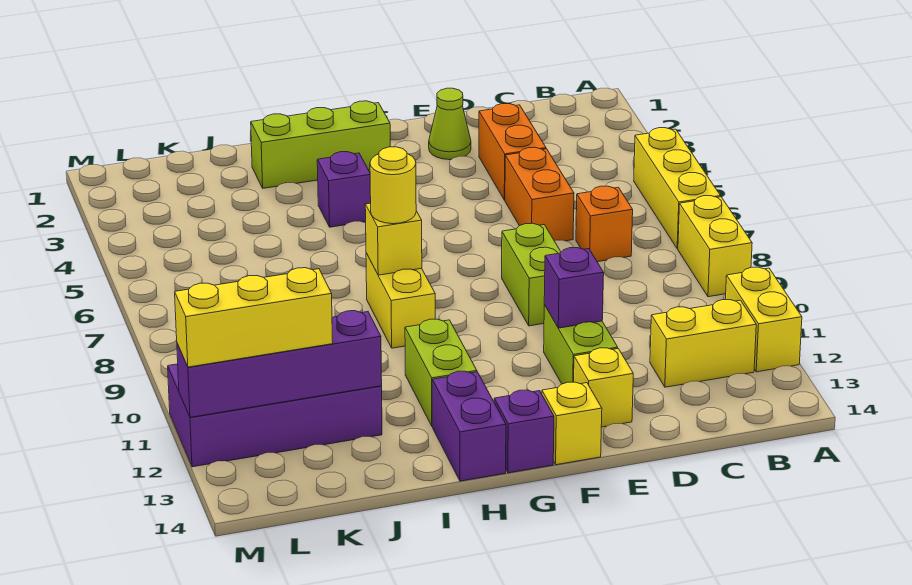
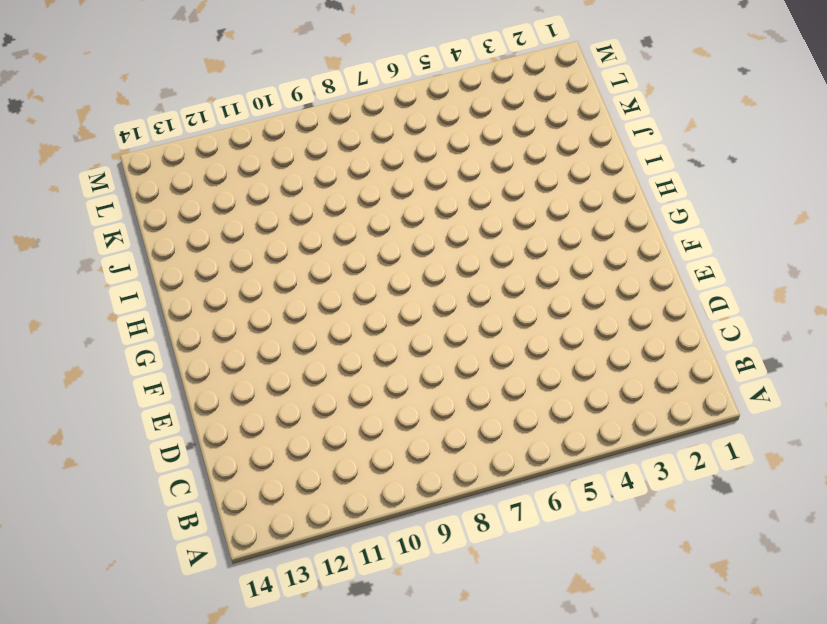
none -> yellow brick A5:A7 level 1
none -> yellow brick A8:A9 level 1
none -> yellow brick A11:A12 level 1

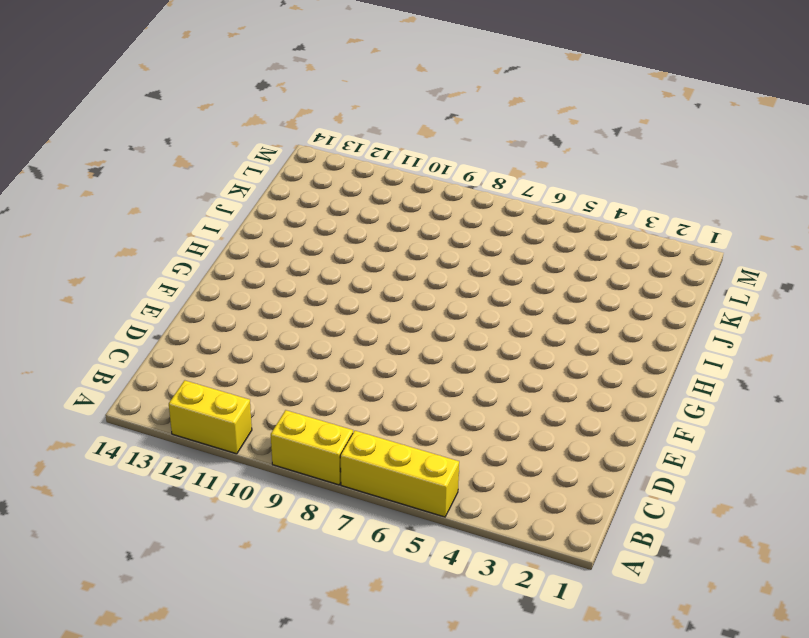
none -> yellow brick B12:C12 level 1
none -> orange brick C7 level 1
none -> orange brick D3:D4 level 1

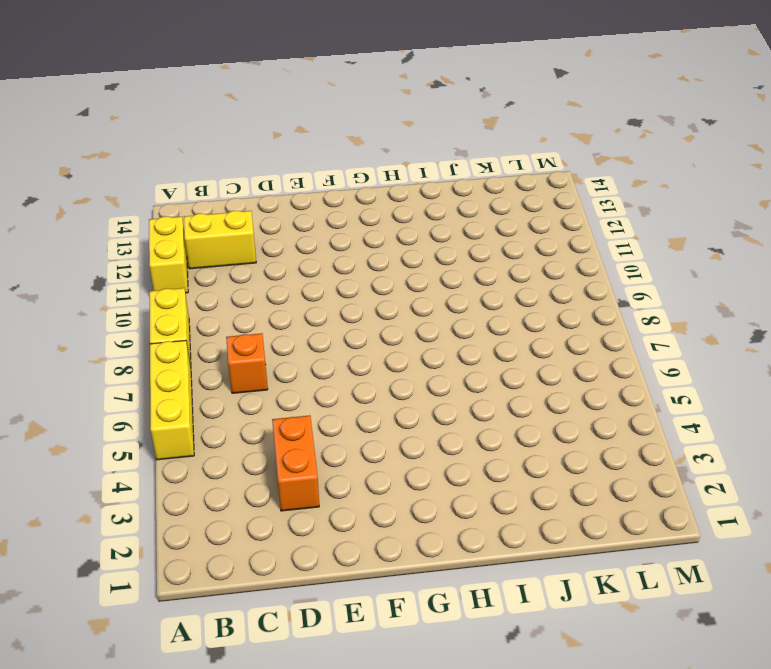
none -> orange brick D5:D6 level 1
none -> lime cone E2 level 1
none -> lime brick E8:E9 level 1

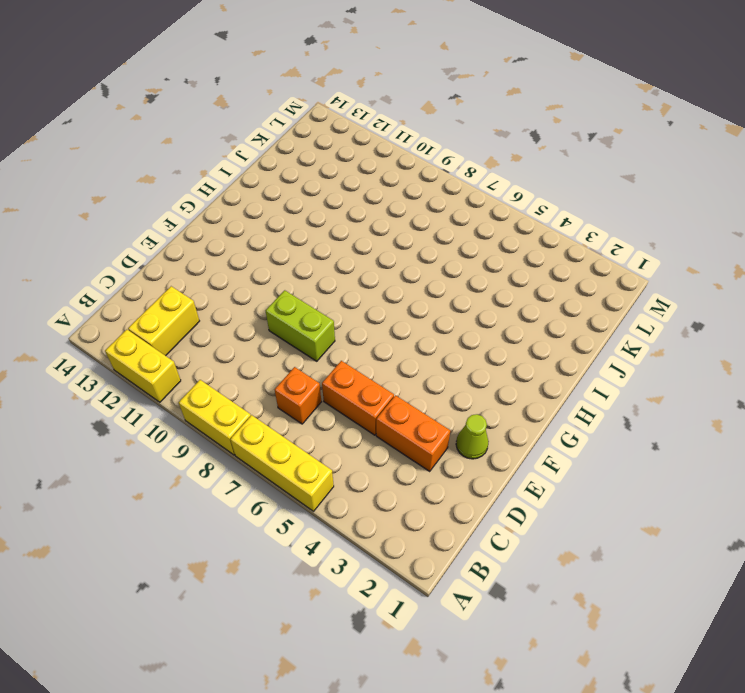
none -> lime brick E11:E12 level 1
none -> yellow brick E13 level 1
none -> yellow brick F14 level 1

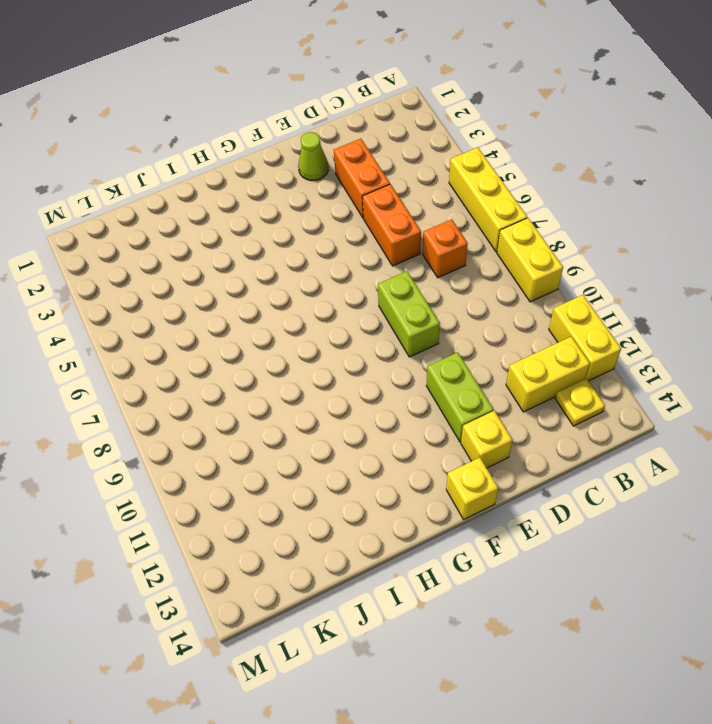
yellow plate B13 level 1 -> none
none -> lime brick G2:I2 level 1
none -> purple brick G14 level 1
none -> purple brick H4 level 1

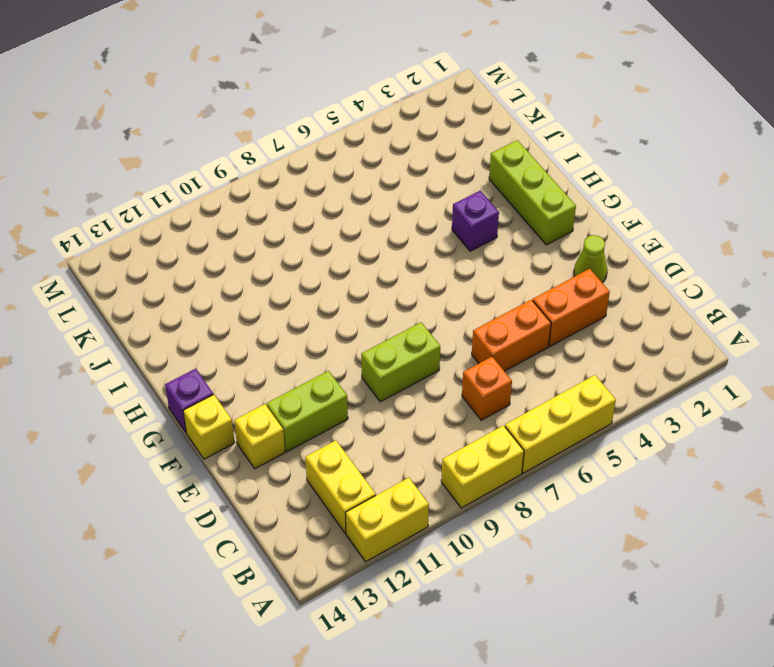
none -> yellow brick H8:H9 level 1
none -> lime brick H11:H12 level 1
none -> purple brick H13:H14 level 1

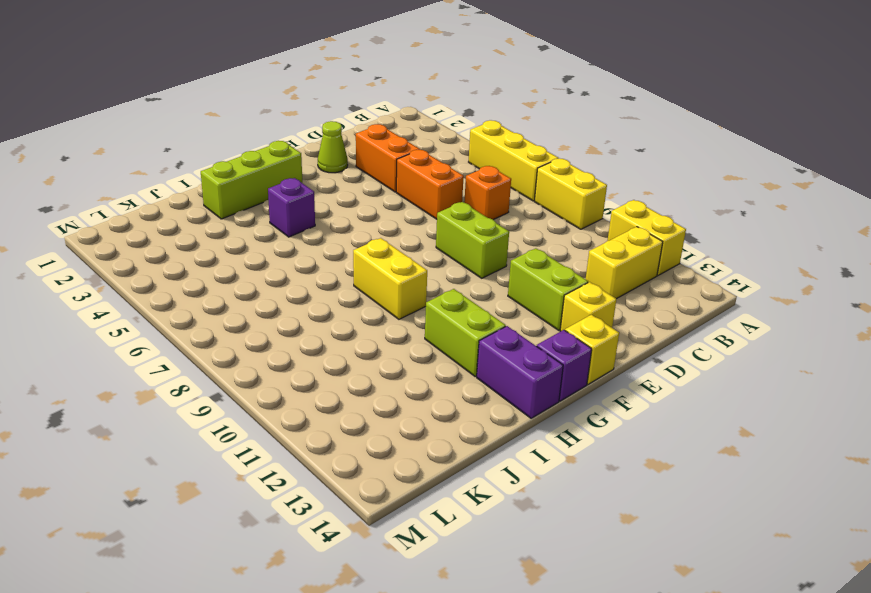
none -> purple brick J11:M12 level 1
none -> purple brick E11 level 2
none -> yellow brick H8 level 2

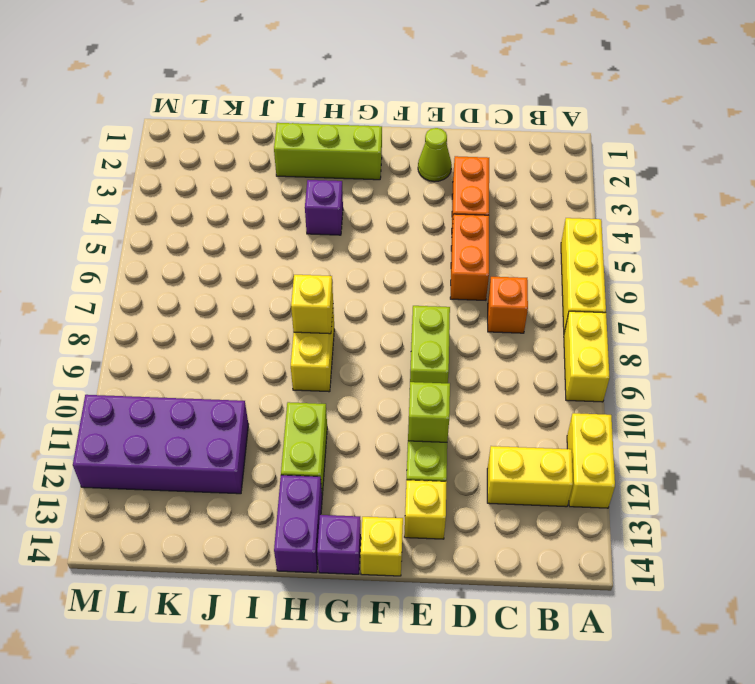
lime brick E11 level 2 -> purple brick E11 level 2
none -> purple brick J12:M12 level 2
none -> yellow round brick H8 level 3
none -> yellow brick K12:M12 level 3

